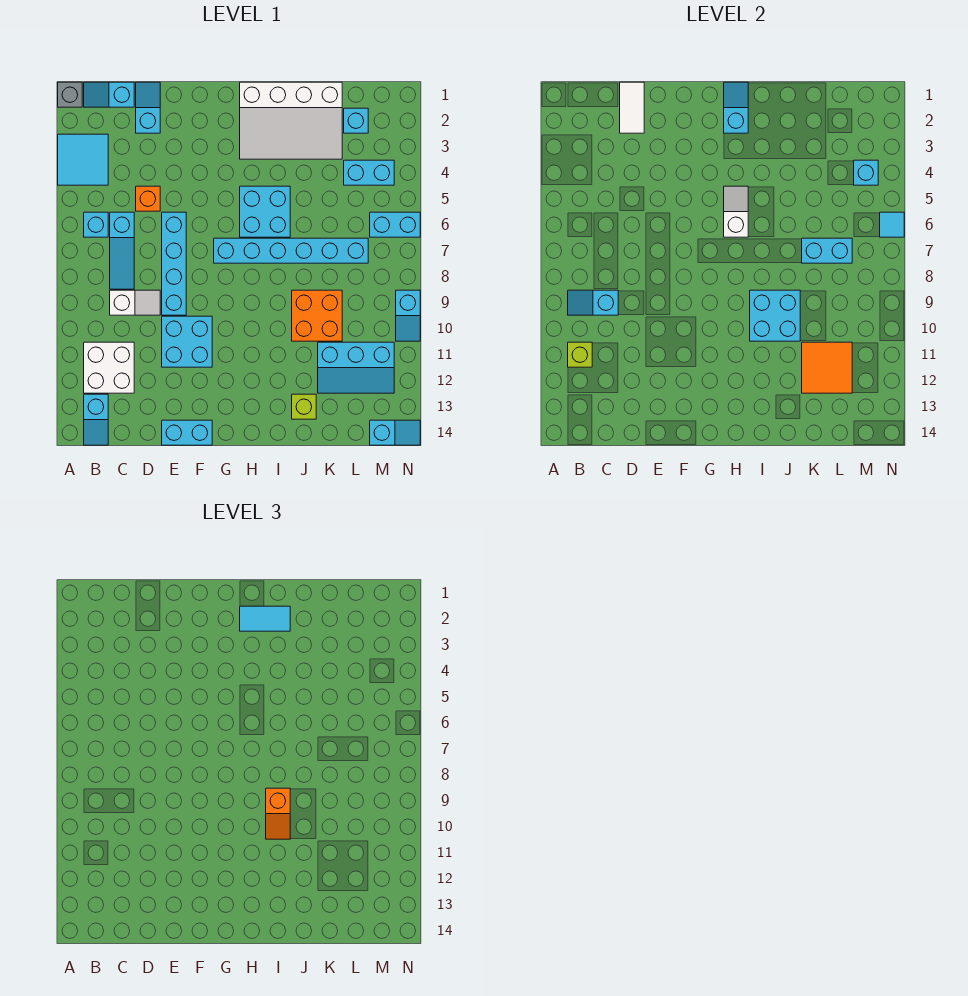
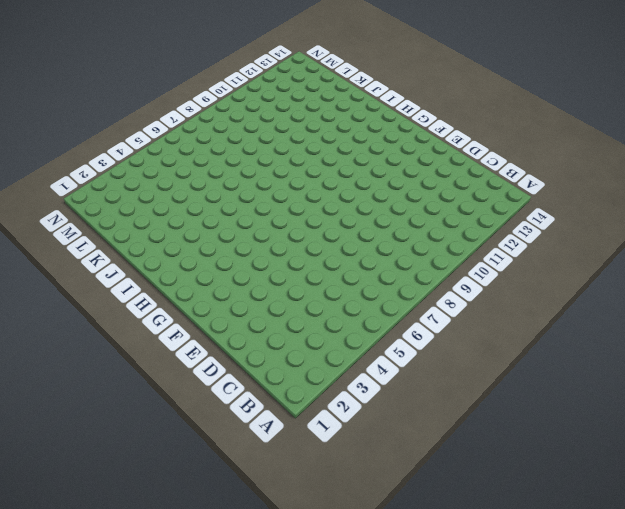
none -> grey brick A1 level 1
none -> cyan tile A3:B4 level 1
none -> cyan slope B1:C1 level 1 top C
none -> cyan brick B6 level 1

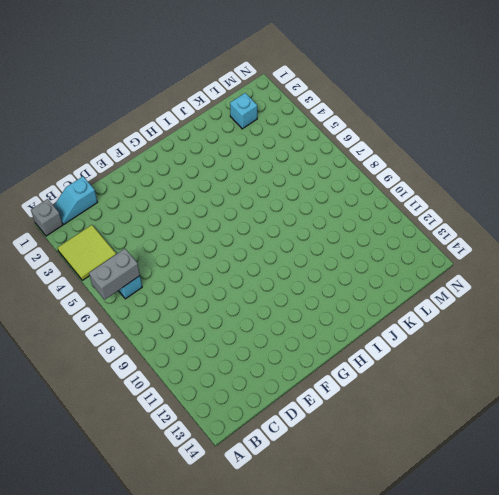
lime tile A3:B4 level 1 -> cyan tile A3:B4 level 1
grey brick A6:B6 level 2 -> none
none -> white brick B11:C12 level 1
none -> cyan slope B13:B14 level 1 top 13
none -> cyan slope C6:C8 level 1 top 6
none -> white slope C9:D9 level 1 top C

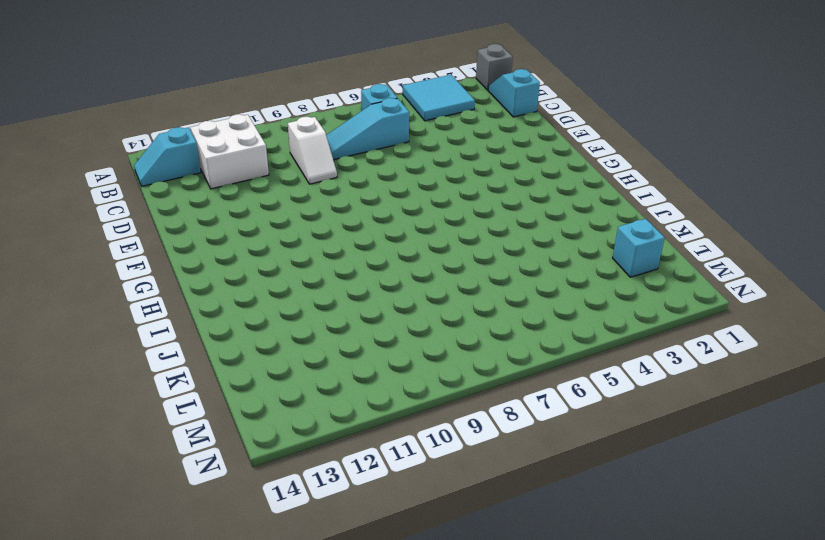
none -> cyan slope D1:D2 level 1 top 2
none -> orange brick D5 level 1
none -> cyan brick E6:E9 level 1
none -> cyan brick E10:F11 level 1

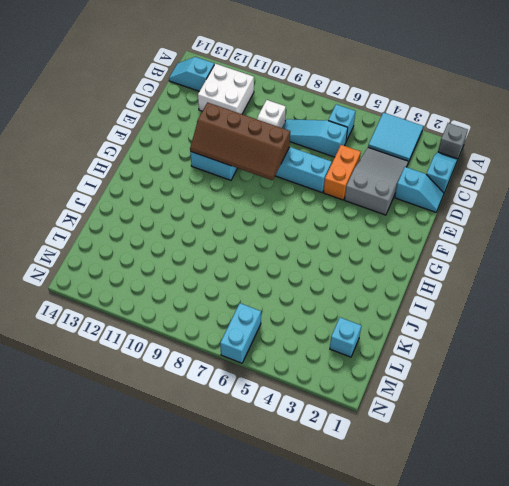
grey slope C3:E4 level 1 top E -> none
orange brick D5:E5 level 1 -> orange brick D5 level 1
brown slope E8:F11 level 2 top E -> none
none -> cyan brick E14:F14 level 1
none -> cyan brick G7:L7 level 1
none -> white slope H1:K3 level 1 top 1
none -> cyan brick H5:I6 level 1

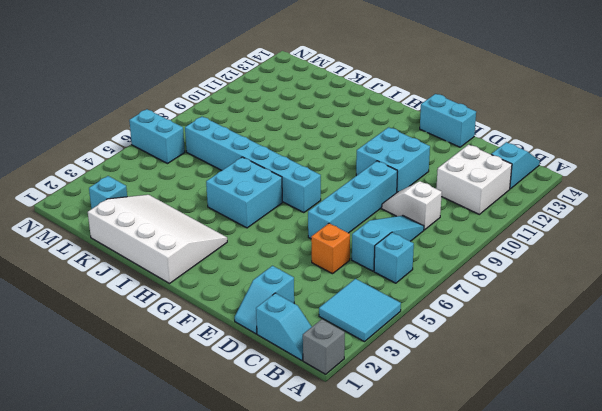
none -> orange brick J9:K10 level 1
none -> lime brick J13 level 1
none -> cyan slope K11:M12 level 1 top 11
none -> cyan brick L4:M4 level 1

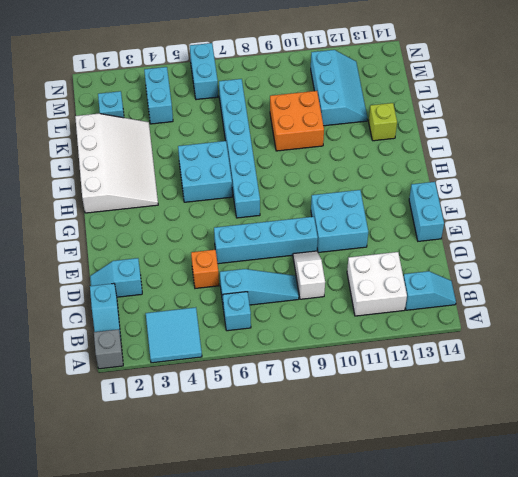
none -> cyan slope M14:N14 level 1 top M
none -> cyan slope N9:N10 level 1 top 9
none -> cyan slope B9:C9 level 2 top C
none -> lime brick B11 level 2

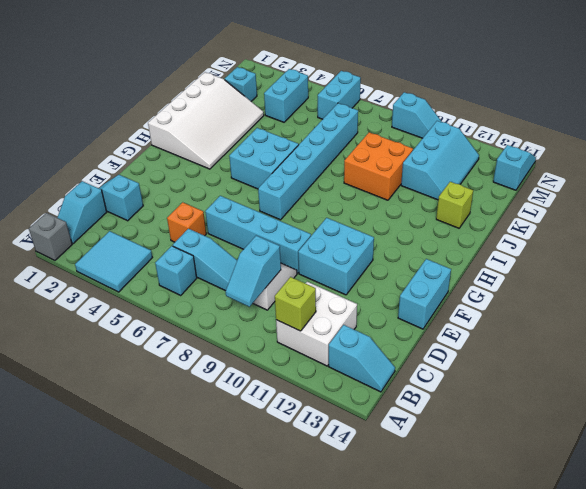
none -> white tile D1:D2 level 2
none -> cyan slope H1:H2 level 2 top 2
none -> white slope H5:H6 level 2 top 6
none -> cyan brick I9:J10 level 2

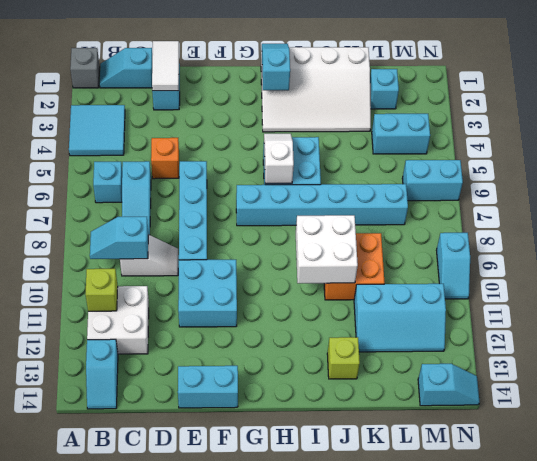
white brick I9:J10 level 2 -> cyan brick I9:J10 level 2
none -> cyan brick K7:L7 level 2
none -> orange tile K11:L12 level 2
none -> cyan brick M4 level 2
none -> cyan tile N6 level 2

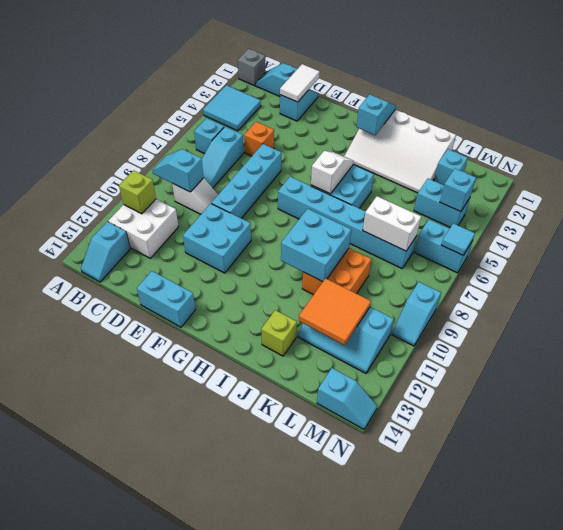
white brick K7:L7 level 2 -> cyan brick K7:L7 level 2
none -> cyan tile H2:I2 level 3
none -> orange slope I9:I10 level 3 top 9

